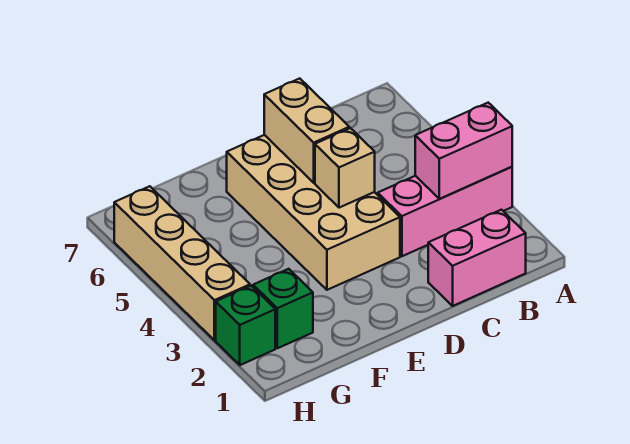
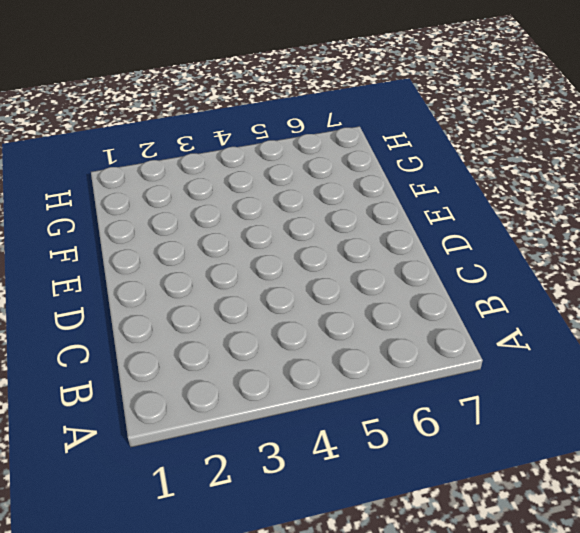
none -> pink brick A3:C3 level 1
none -> pink brick B1:C1 level 1

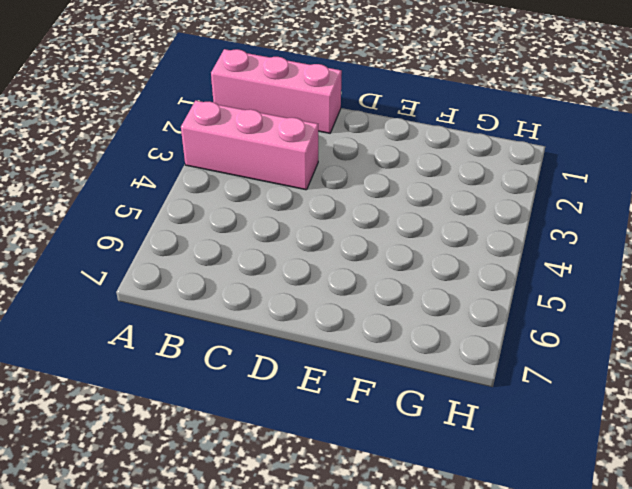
pink brick A1:C1 level 1 -> pink brick B1:C1 level 1
none -> tan brick D3:E6 level 1
none -> green brick G2 level 1

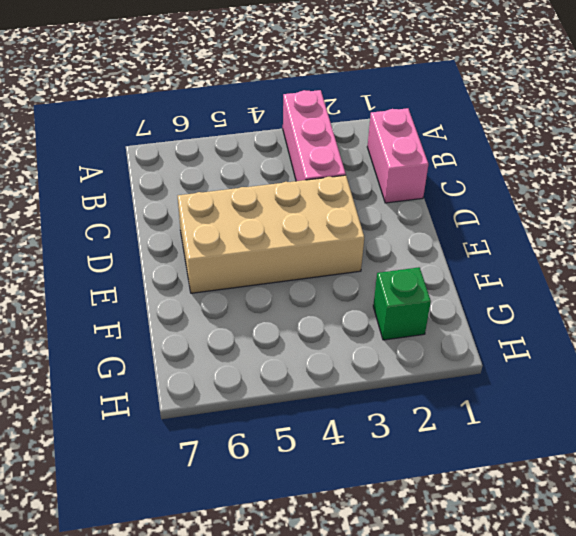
none -> green brick H2 level 1
none -> tan brick H3:H6 level 1

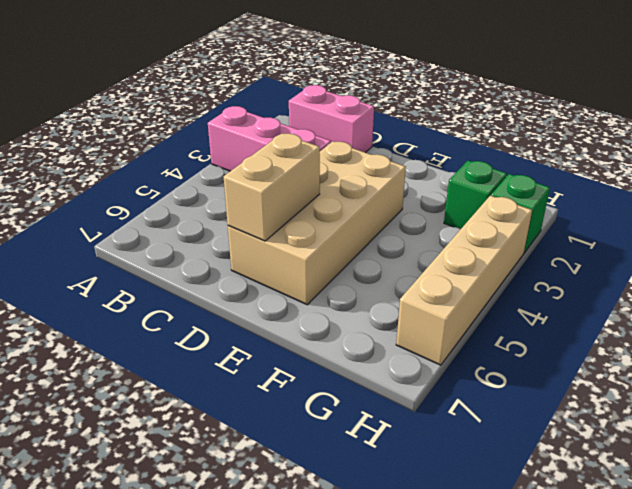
none -> pink brick A3:B3 level 2
none -> tan brick D4 level 2

